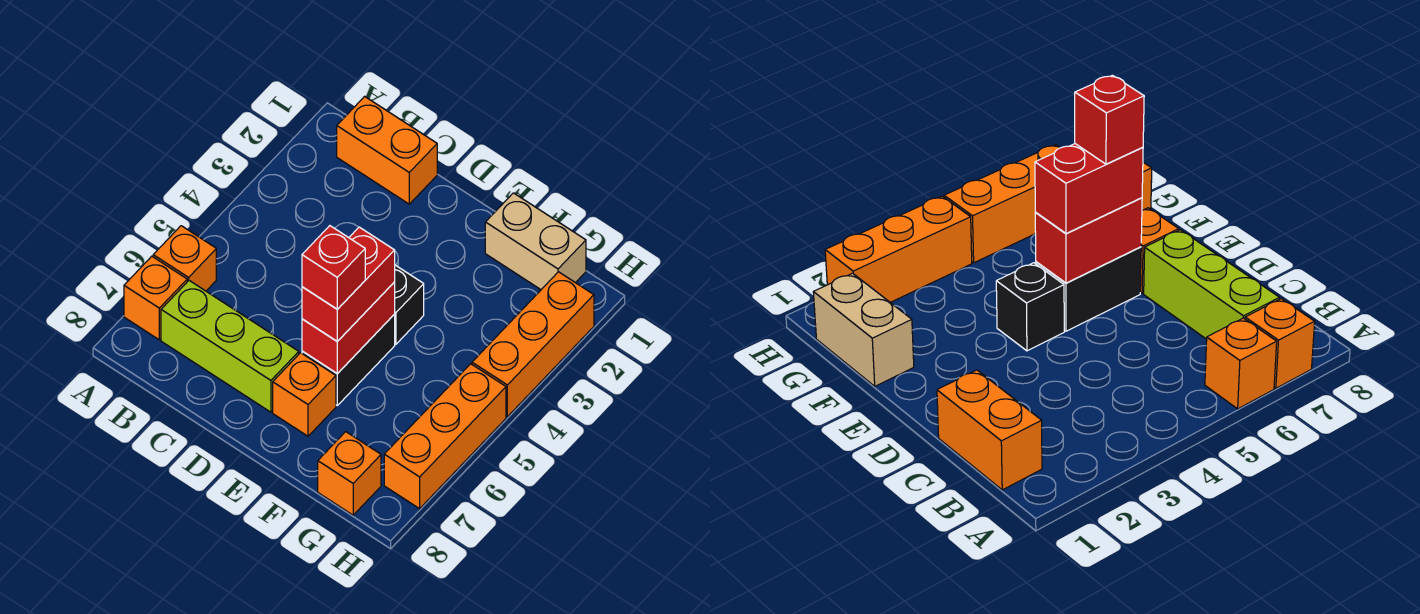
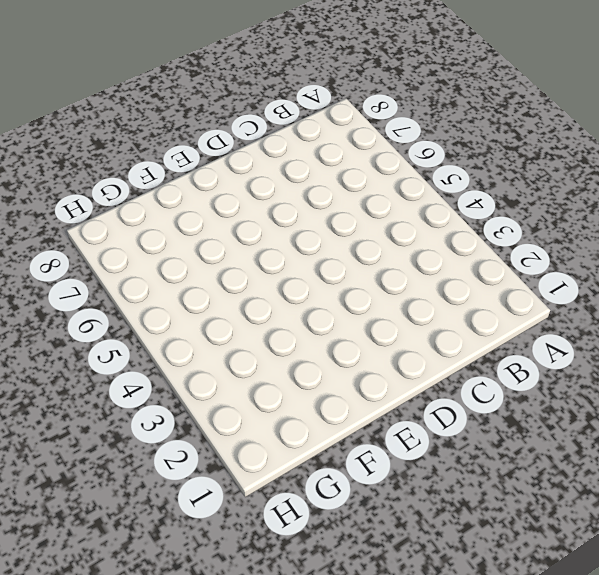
none -> orange brick A6 level 1
none -> orange brick A7 level 1
none -> orange brick B1:C1 level 1

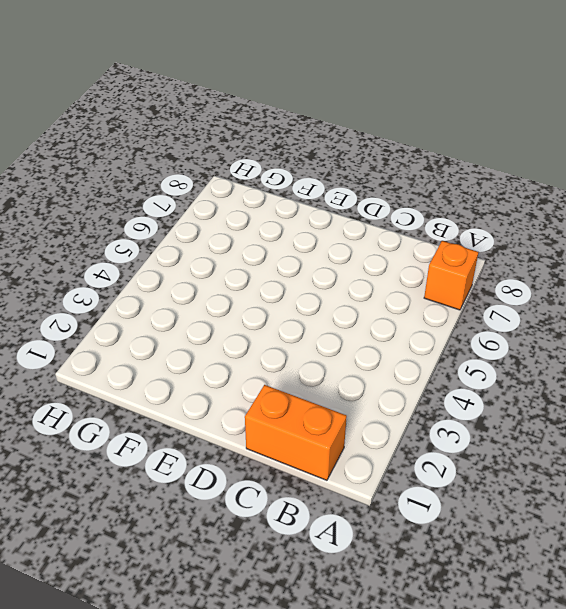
none -> orange brick A6 level 1
none -> lime brick B7:D7 level 1
none -> black brick E4 level 1

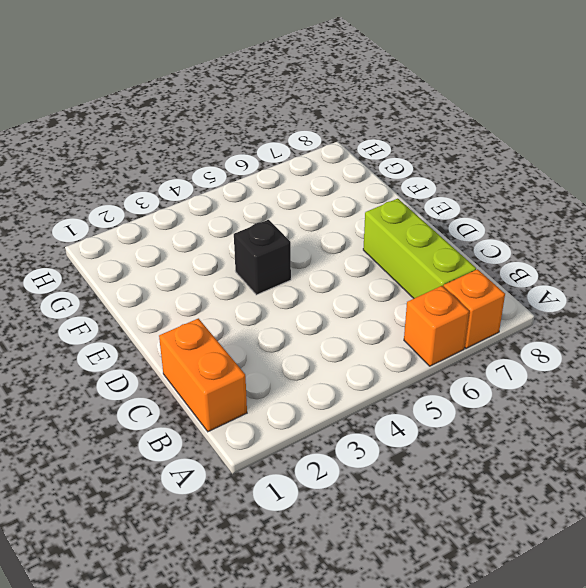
none -> black brick E5:E6 level 1
none -> orange brick E7 level 1
none -> tan brick F1:G1 level 1

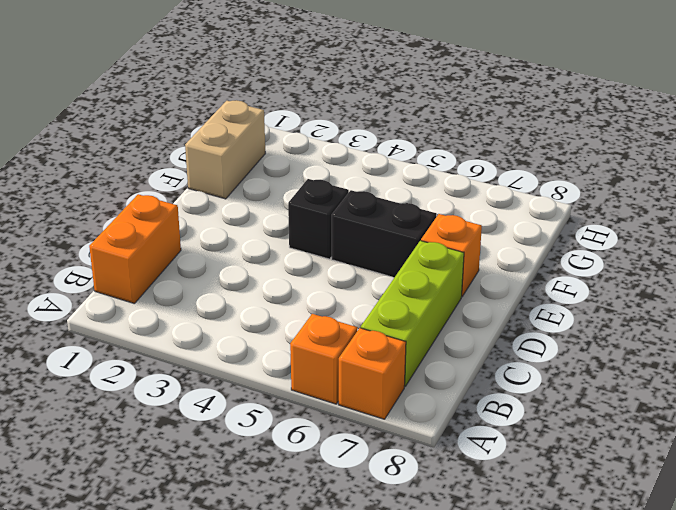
none -> orange brick G8 level 1
none -> orange brick H2:H4 level 1
none -> orange brick H5:H7 level 1

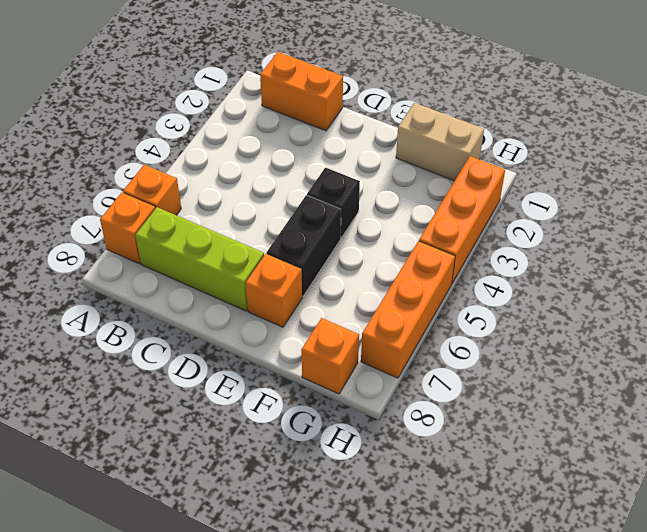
none -> red brick E5:E6 level 2
none -> red brick E5:E6 level 3
none -> red brick E6 level 4

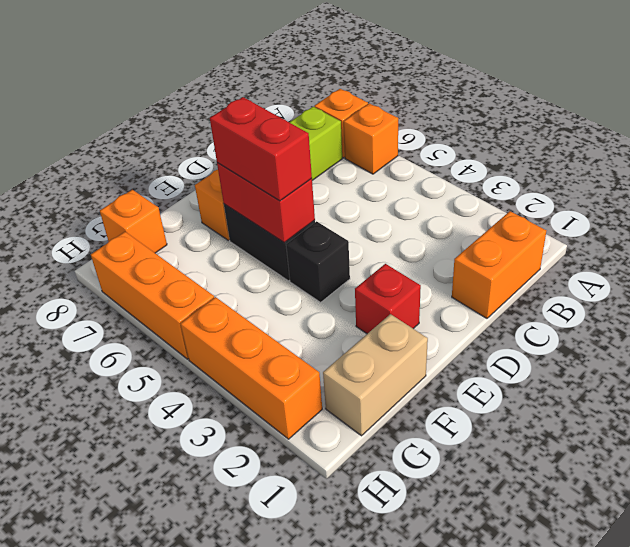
red brick E2 level 1 -> red brick E6 level 4

